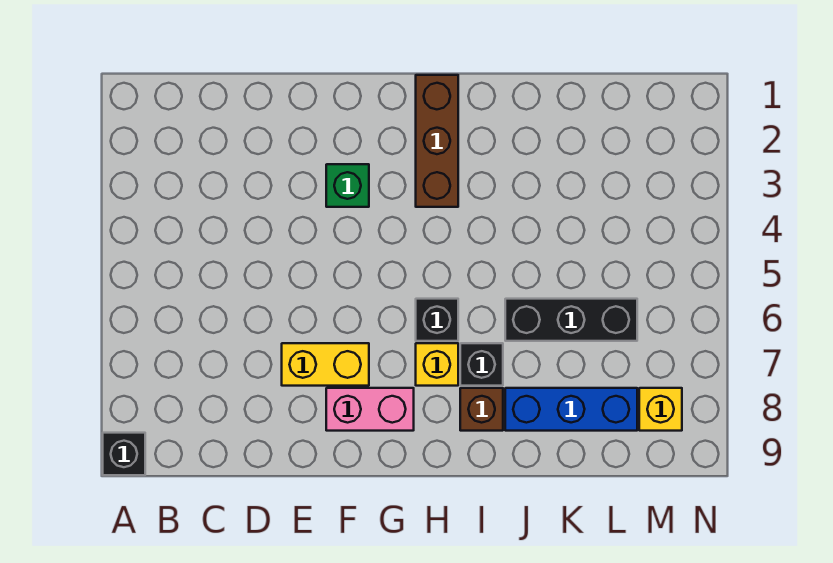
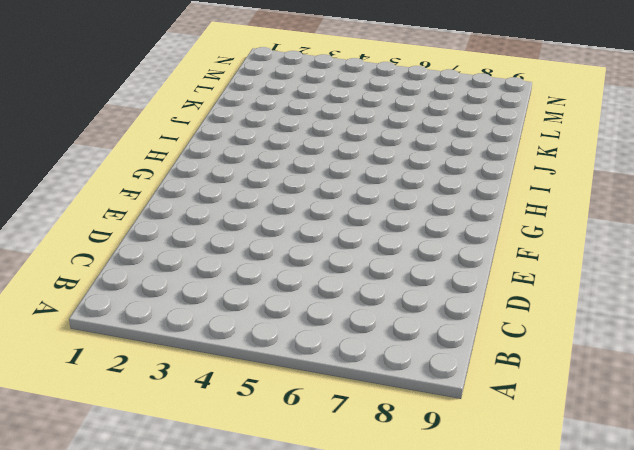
none -> black brick A9 level 1
none -> yellow brick E7:F7 level 1
none -> green brick F3 level 1

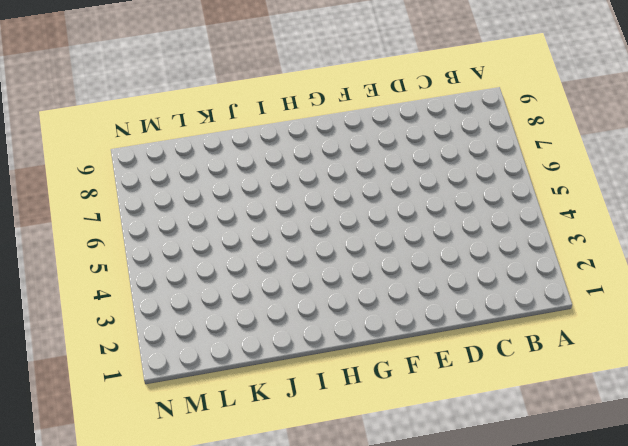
none -> black brick A9 level 1
none -> yellow brick E7:F7 level 1
none -> green brick F3 level 1

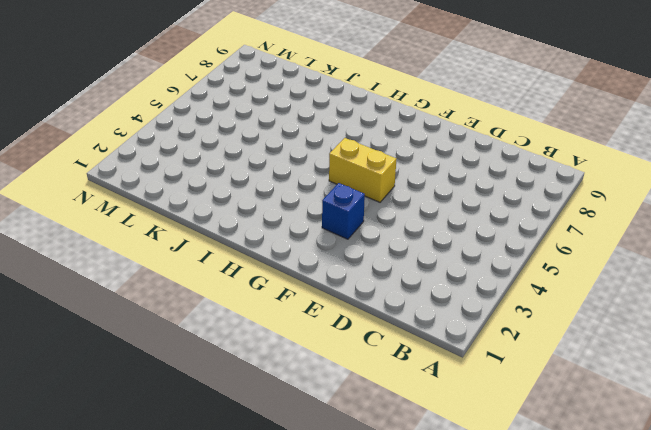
blue brick F3 level 1 -> green brick F3 level 1
yellow brick F5:G5 level 1 -> yellow brick E7:F7 level 1
none -> black brick A9 level 1
none -> pink brick F8:G8 level 1
none -> brown brick H1:H3 level 1

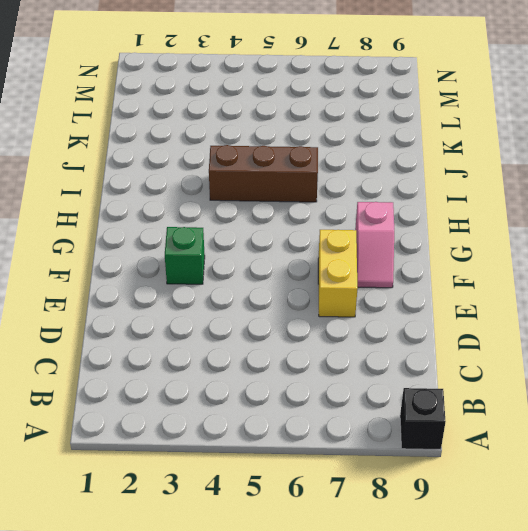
pink slope F8:G8 level 1 top G -> pink brick F8:G8 level 1
brown brick I4:I6 level 1 -> brown brick H1:H3 level 1
none -> black brick H6 level 1
none -> yellow brick H7 level 1
none -> black brick I7 level 1

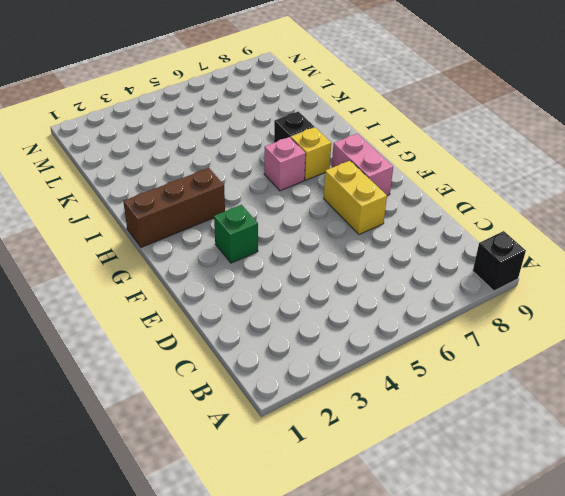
pink brick H6 level 1 -> black brick H6 level 1
none -> brown brick I8 level 1
none -> black brick J6:L6 level 1
none -> blue brick J8:L8 level 1

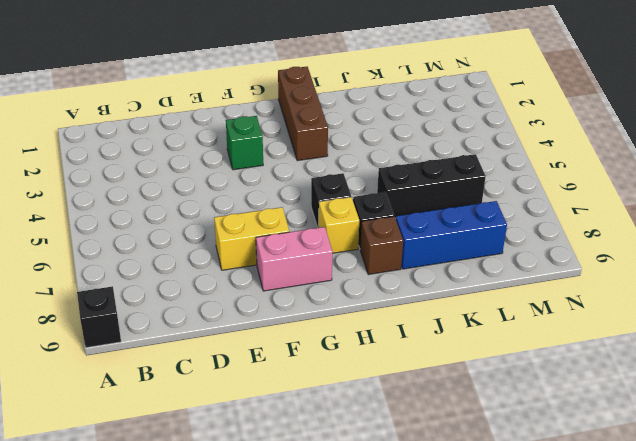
none -> yellow brick M8 level 1

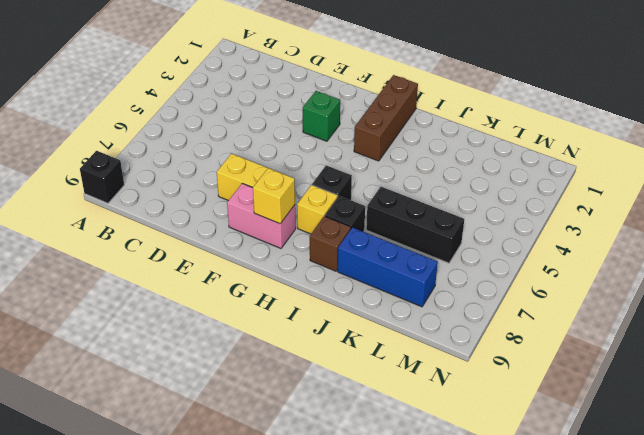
yellow brick G8 level 2 -> yellow brick M8 level 1

